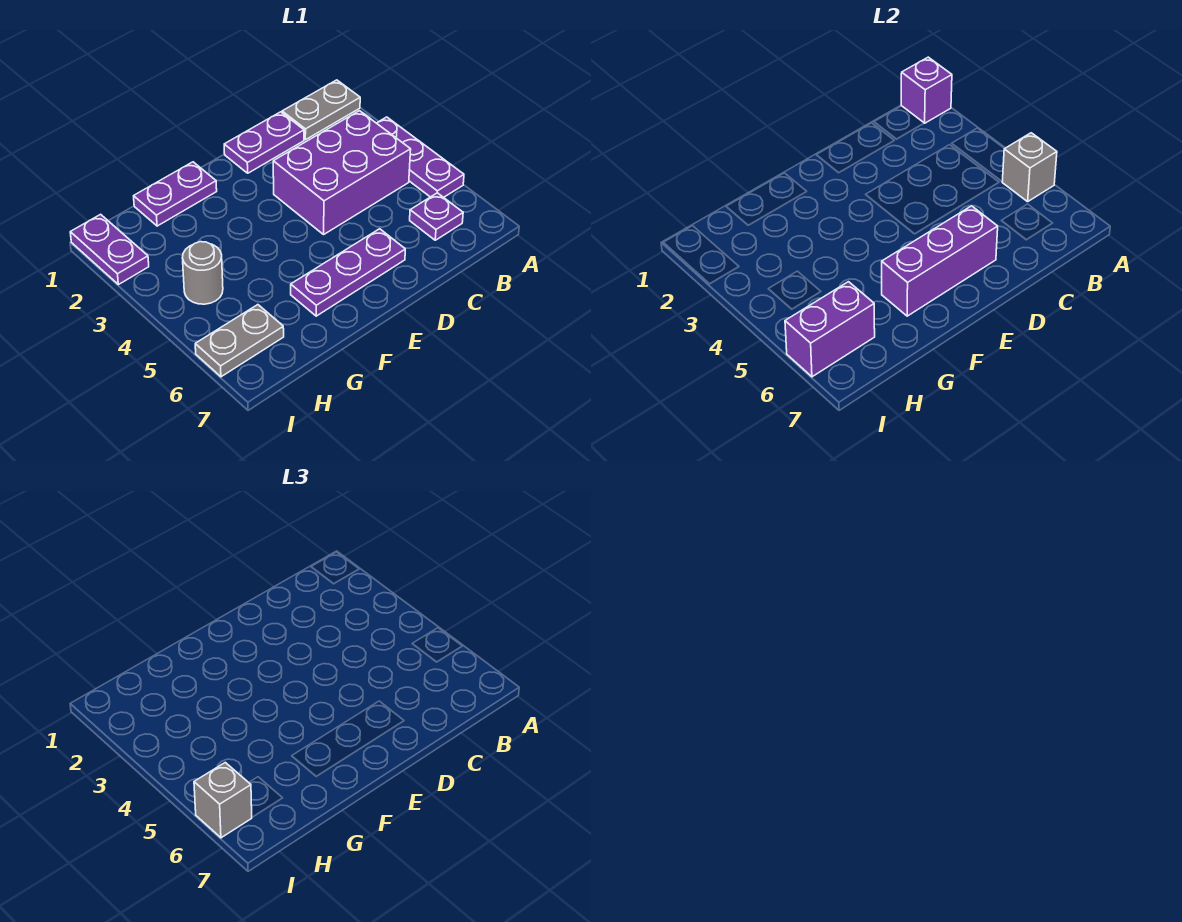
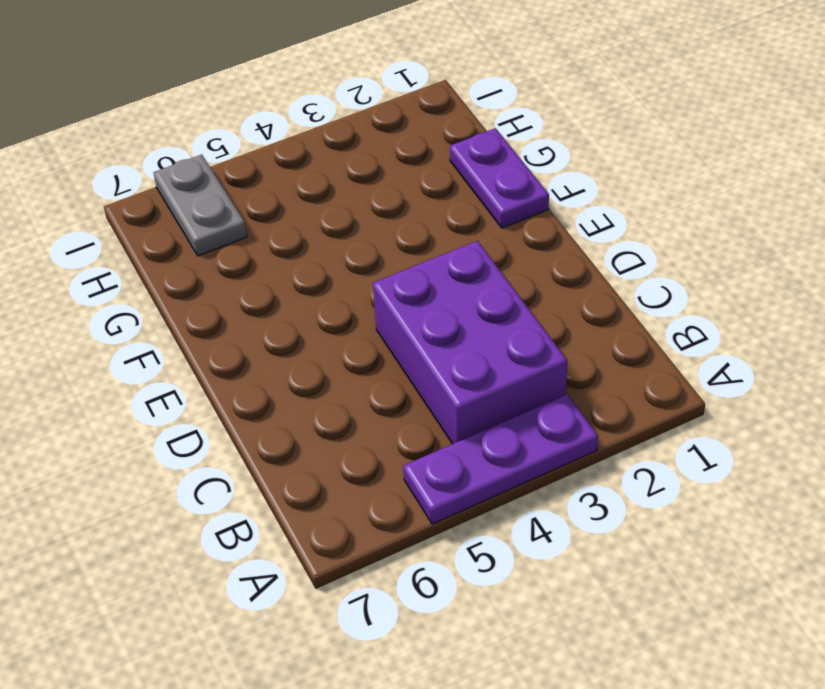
none -> grey plate A1:B1 level 1
none -> purple plate B6 level 1
none -> purple plate C1:D1 level 1

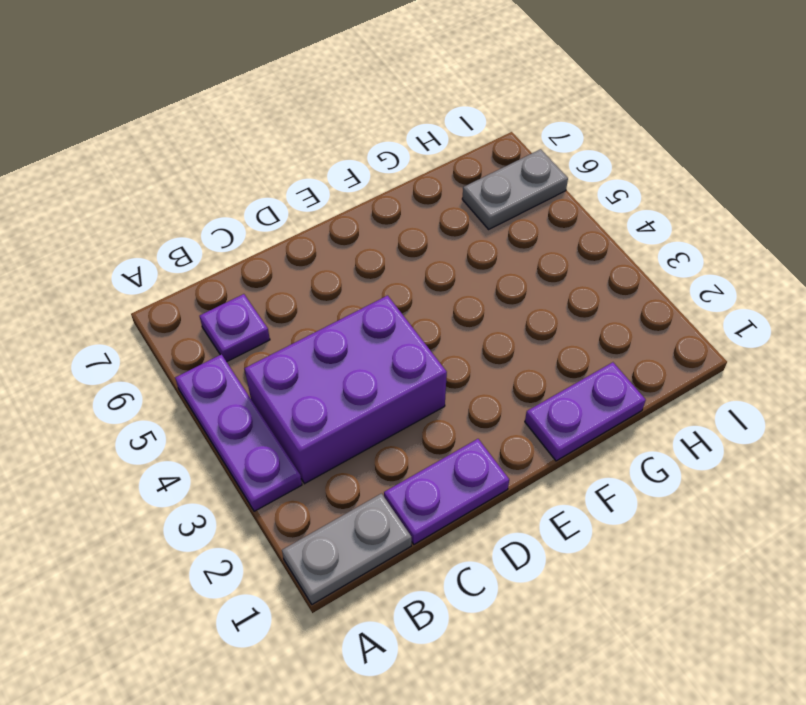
none -> purple plate D6:F6 level 1
none -> grey round brick H4 level 1
none -> purple plate I1:I2 level 1

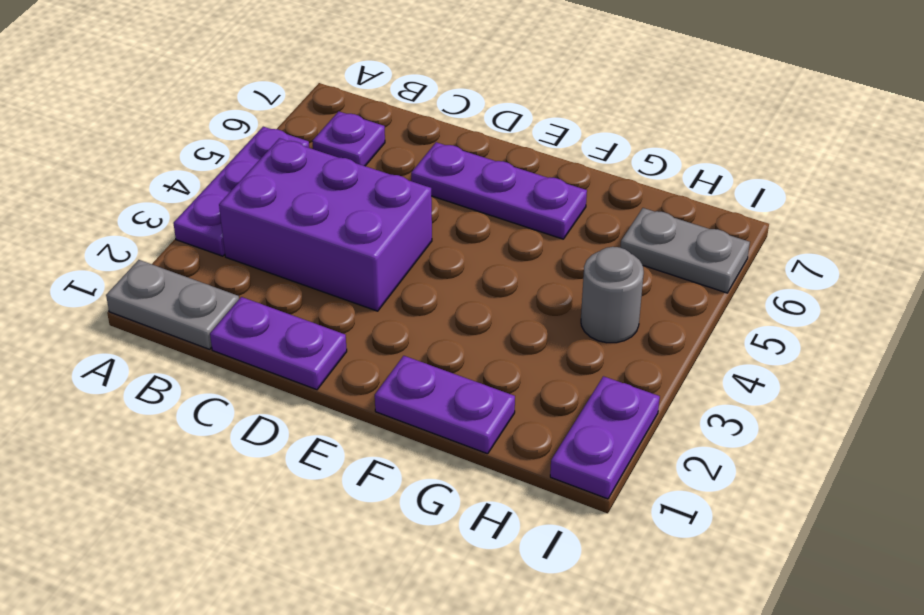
none -> purple brick A1 level 2
none -> grey brick A5 level 2
none -> purple brick D6:F6 level 2

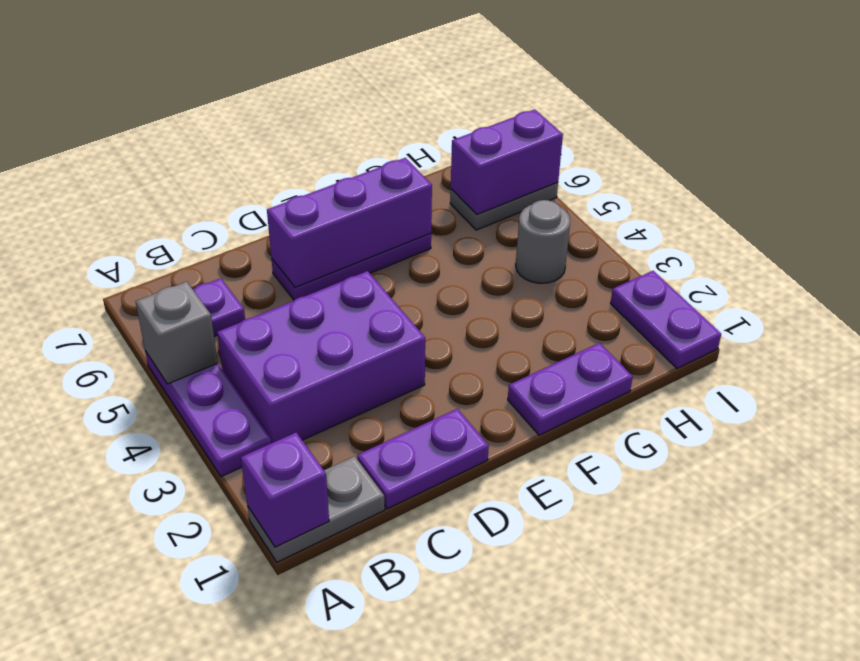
none -> grey brick I6 level 3

